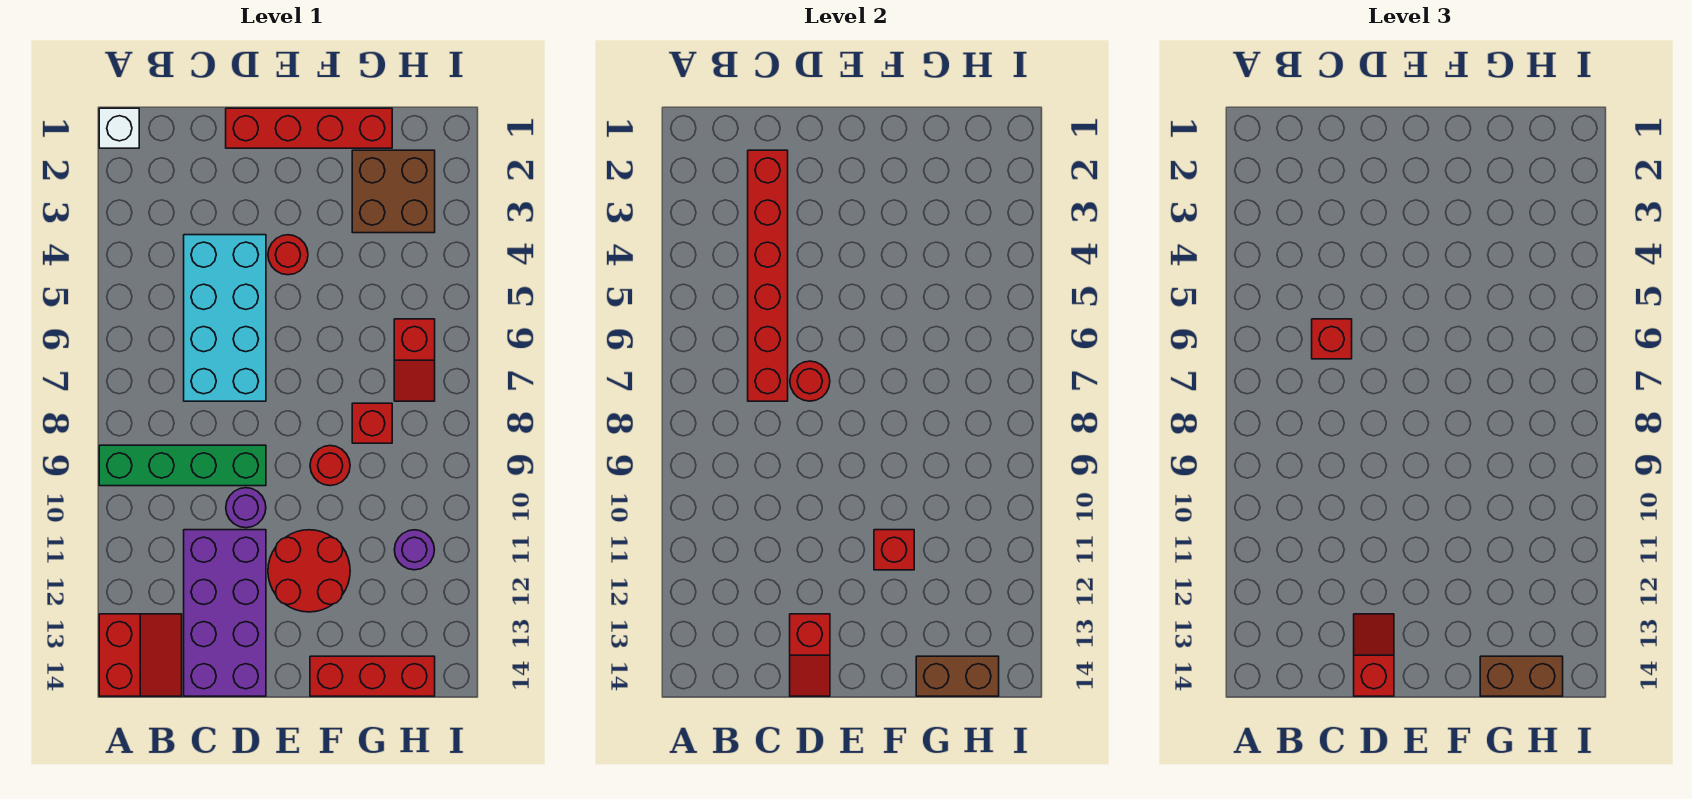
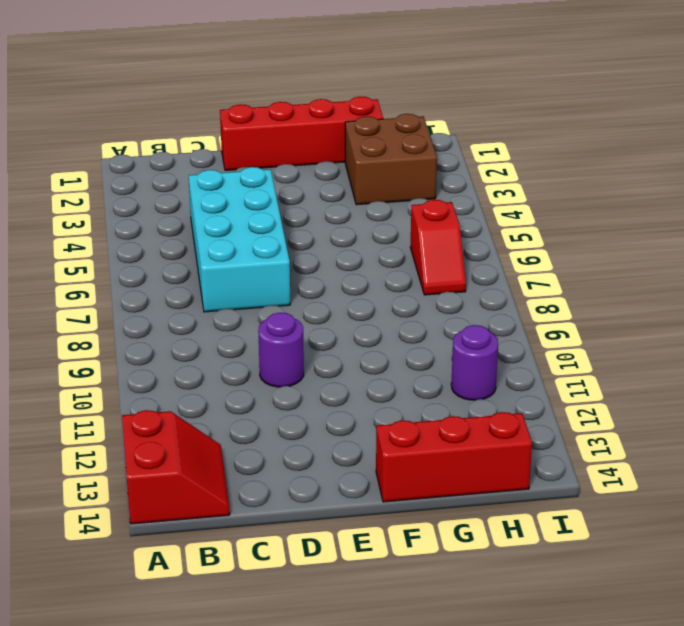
none -> white brick A1 level 1
none -> green brick A9:D9 level 1
none -> purple brick C11:D14 level 1

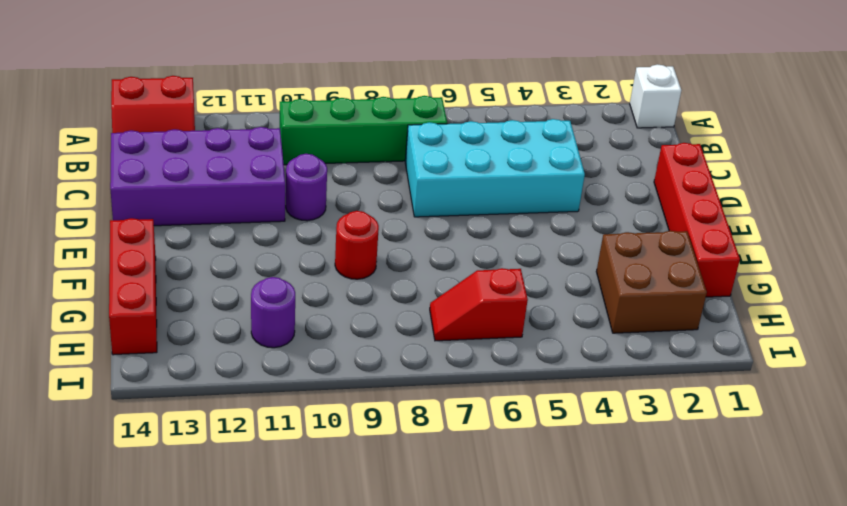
green brick B7:B10 level 1 -> green brick A9:D9 level 1
none -> red round brick E4 level 1
none -> red round brick E11:F12 level 1
none -> red brick G8 level 1

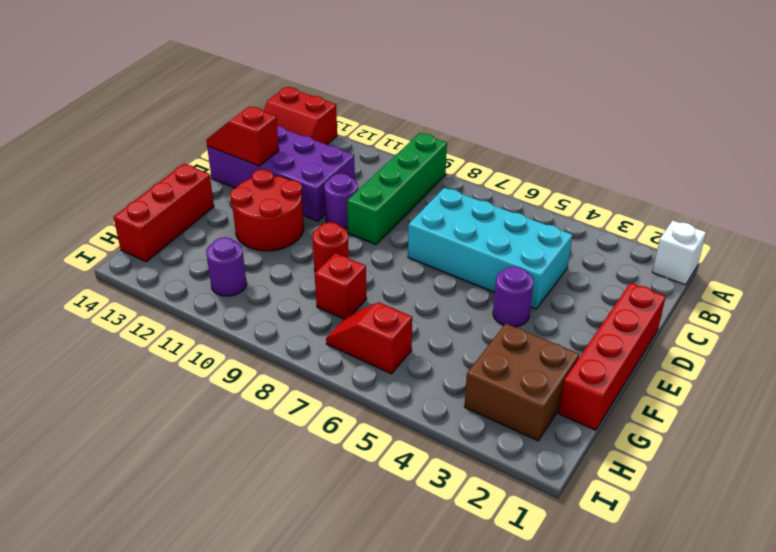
purple round brick E4 level 1 -> red round brick E4 level 1
none -> red brick C2:C7 level 2
none -> red round brick D7 level 2
none -> red brick F11 level 2

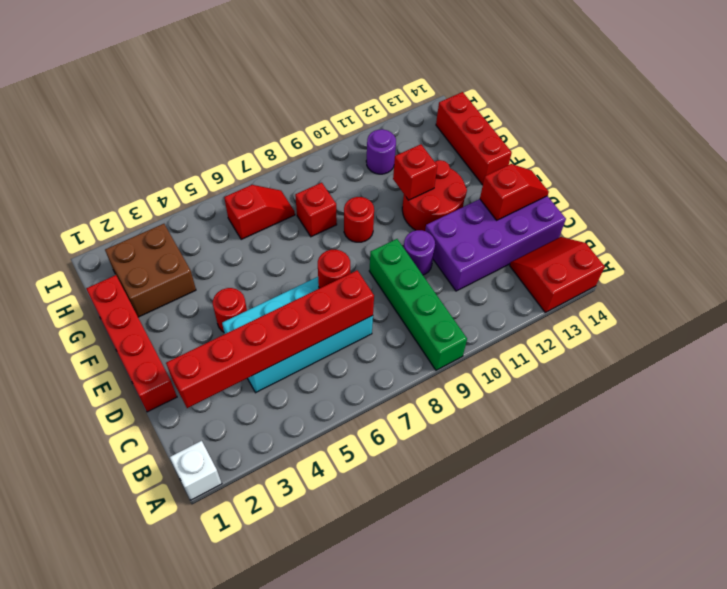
none -> brown brick G14:H14 level 2
none -> red brick C6 level 3
none -> red slope D13:D14 level 3 top 14

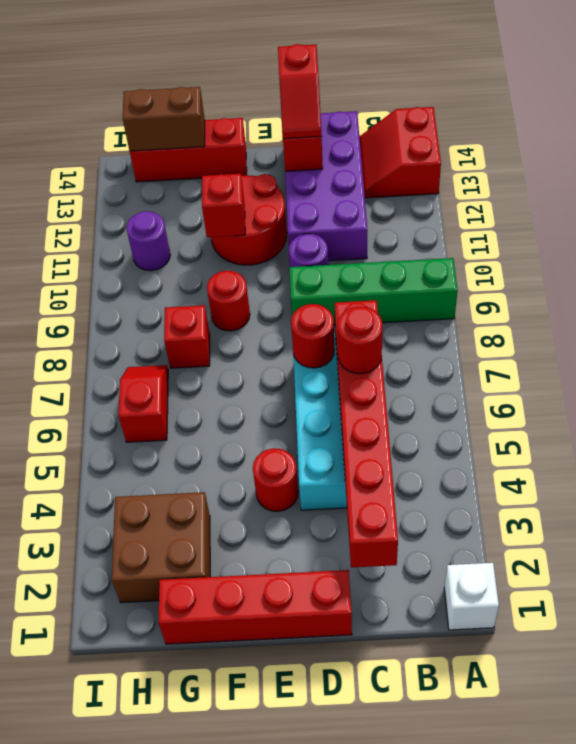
red round brick C6 level 3 -> red brick C6 level 3
none -> brown brick G14:H14 level 3

